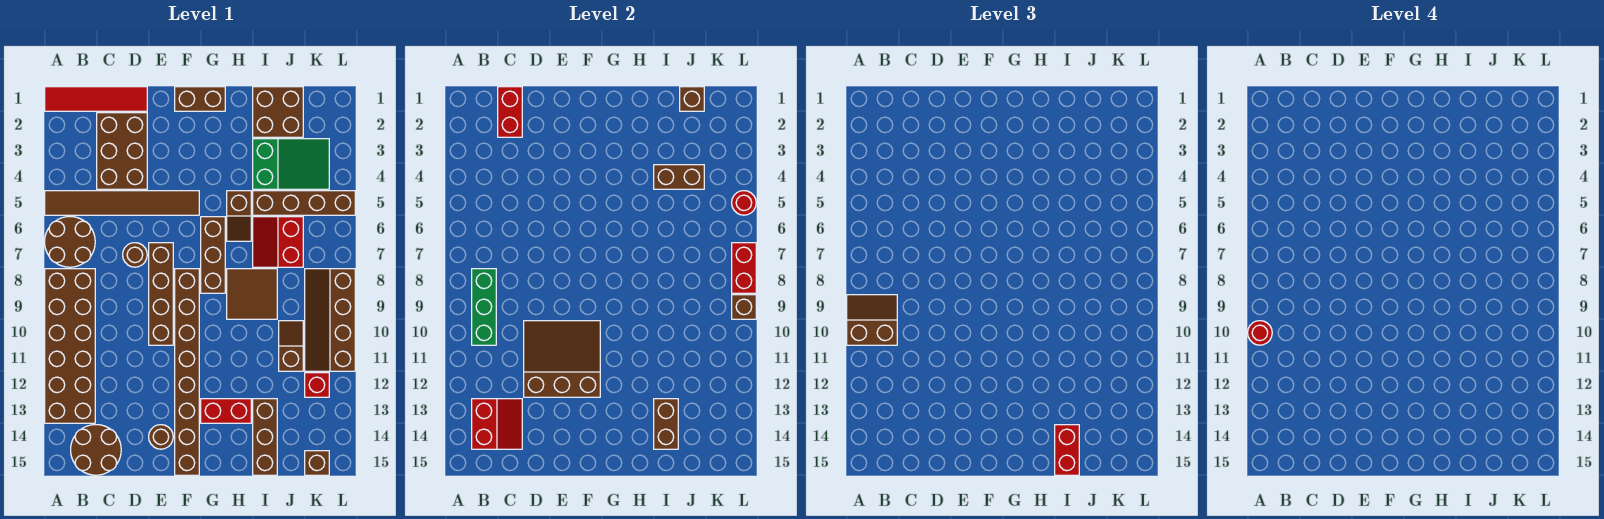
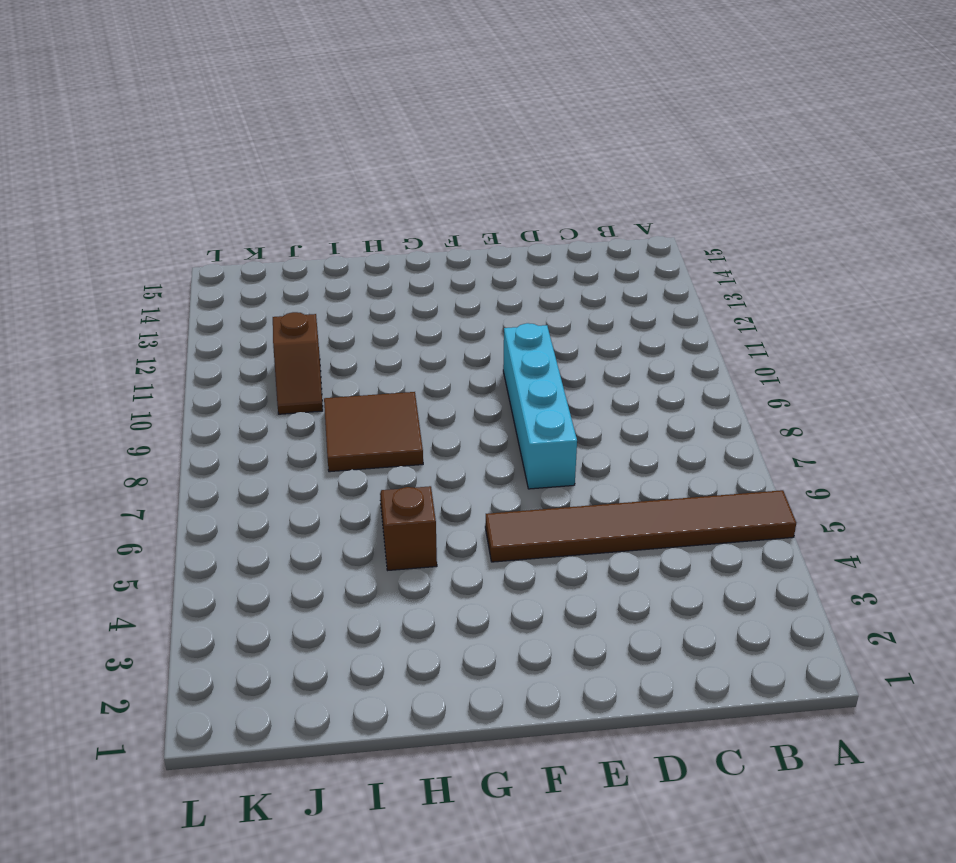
cyan brick E7:E10 level 1 -> brown brick E7:E10 level 1
none -> red tile A1:D1 level 1
none -> brown round brick A6:B7 level 1
none -> brown brick A8:B13 level 1
none -> brown round brick B14:C15 level 1

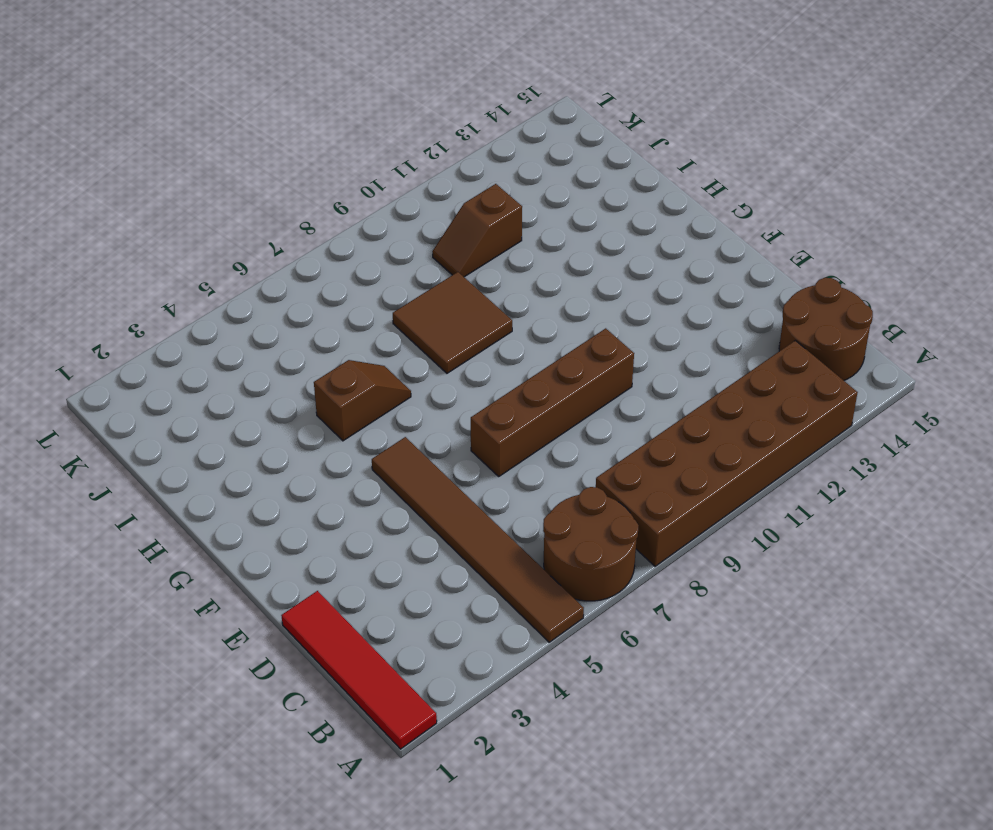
none -> brown brick C2:D4 level 1
none -> brown round brick D7 level 1
none -> brown round brick E14 level 1
none -> brown brick F1:G1 level 1

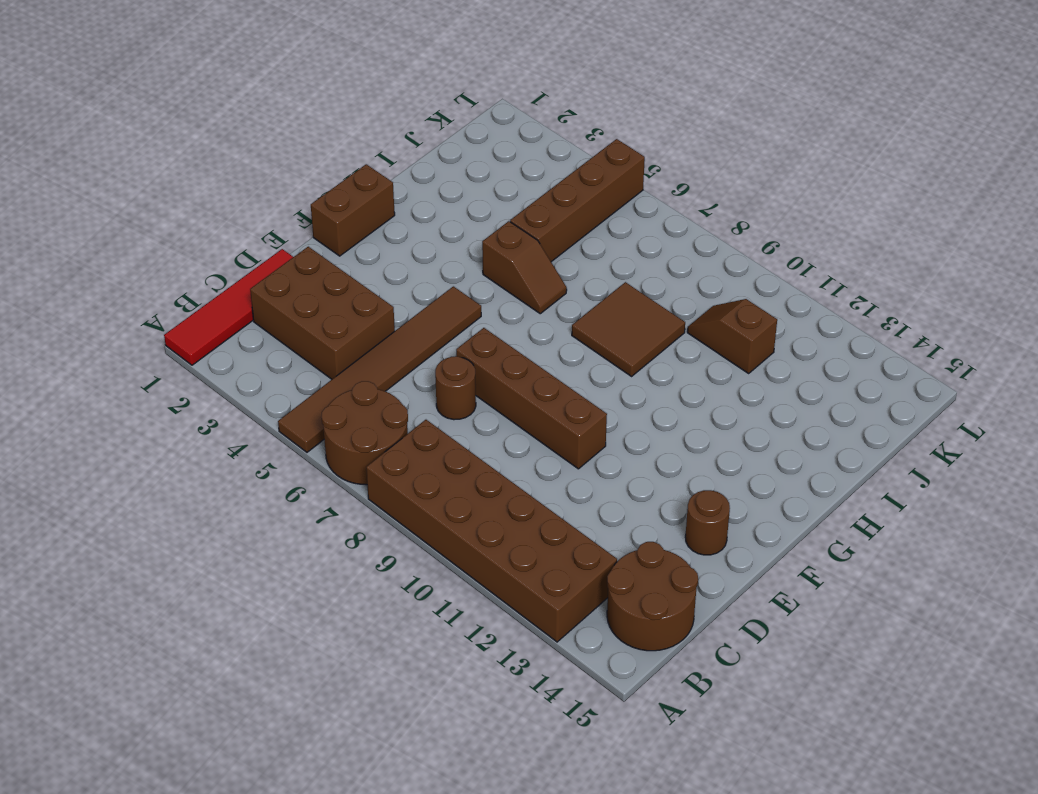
none -> brown brick F8:F15 level 1
none -> brown brick G6:G8 level 1
none -> red brick G13:H13 level 1
none -> brown brick I1:J2 level 1

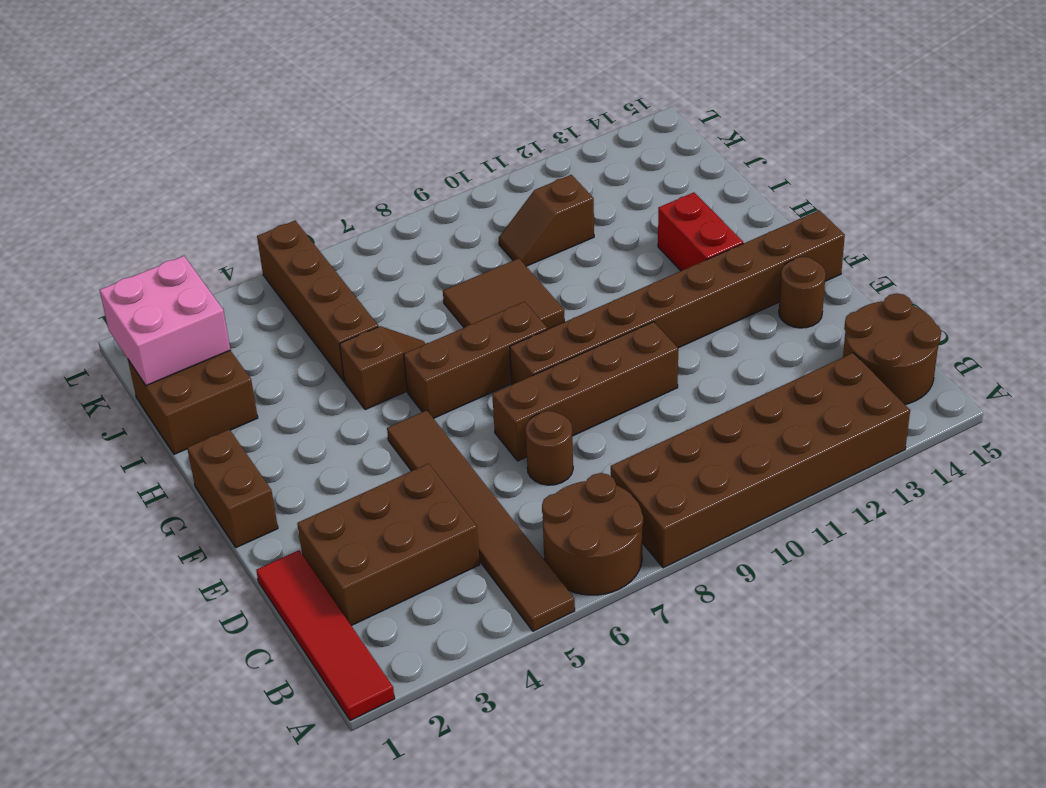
pink brick J1:K2 level 2 -> brown brick J1 level 2
none -> green slope I3:K4 level 1 top I
none -> red slope I6:J7 level 1 top J
none -> brown brick I13:I15 level 1
none -> brown slope K8:L11 level 1 top L

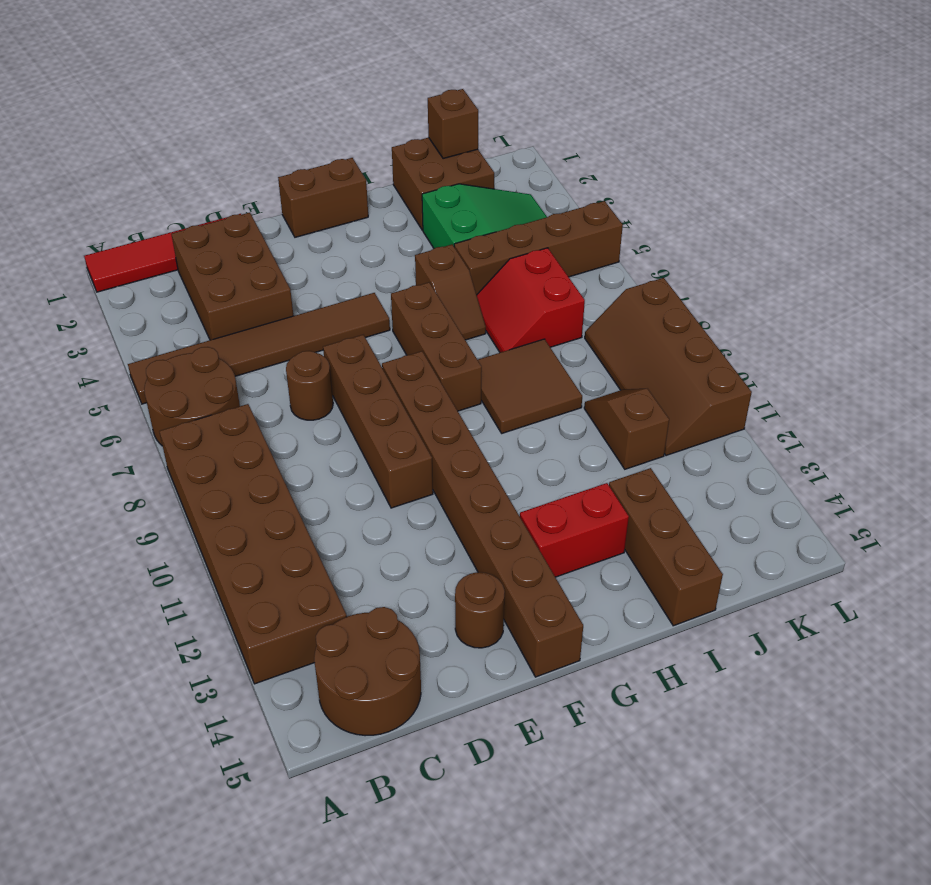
none -> red brick K12 level 1
none -> brown brick K15 level 1
none -> green brick B8:B10 level 2
none -> red slope B13:C14 level 2 top B

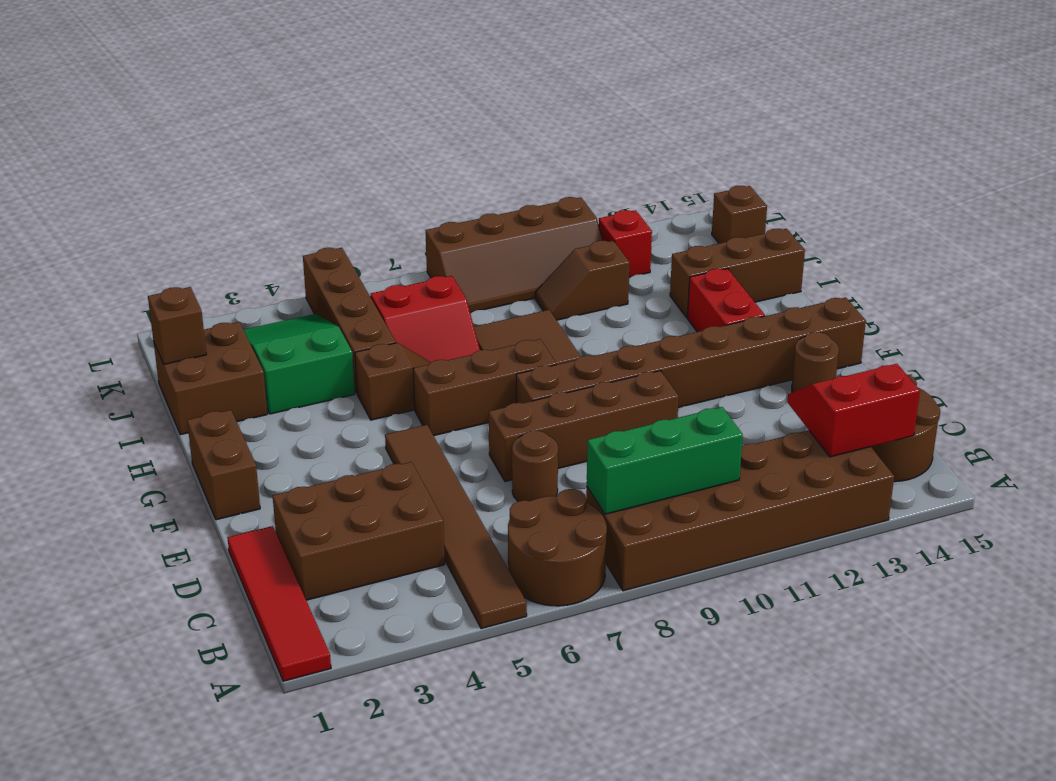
none -> red brick C1:C2 level 2
none -> brown slope D10:F12 level 2 top 12
none -> brown brick I4:J4 level 2
none -> brown brick I13:I14 level 2

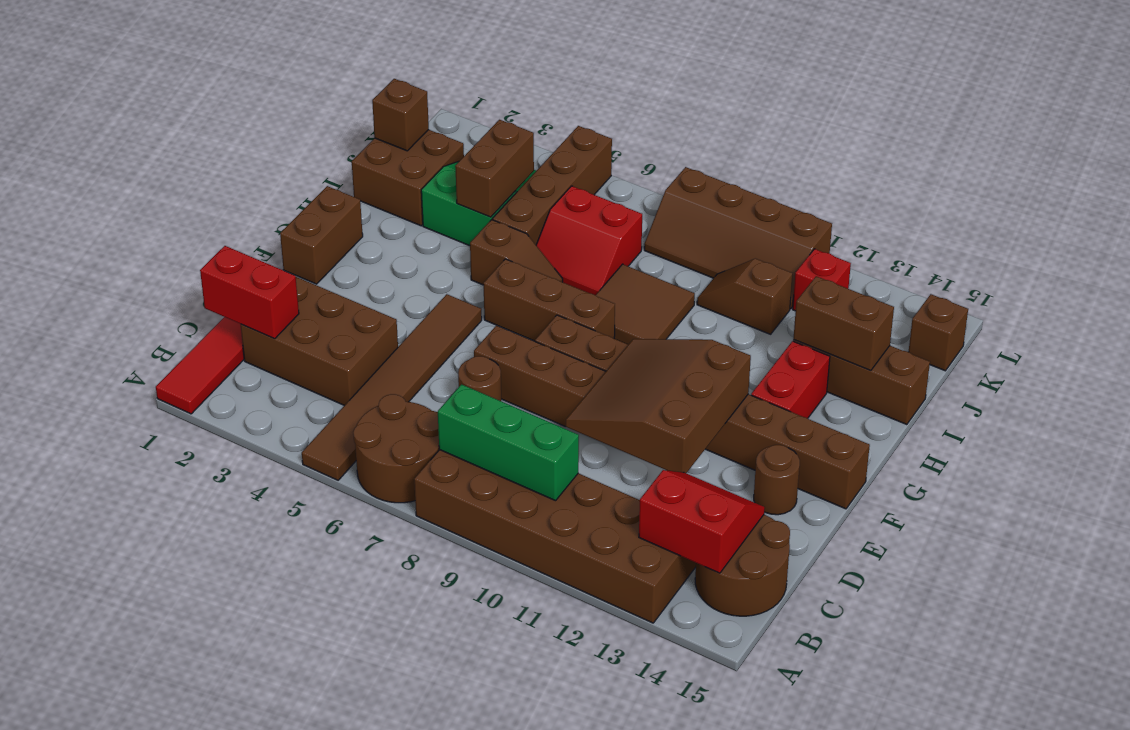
none -> red round brick L5 level 2
none -> red brick L7:L8 level 2
none -> brown brick L9 level 2
none -> brown slope A9:B10 level 3 top 10

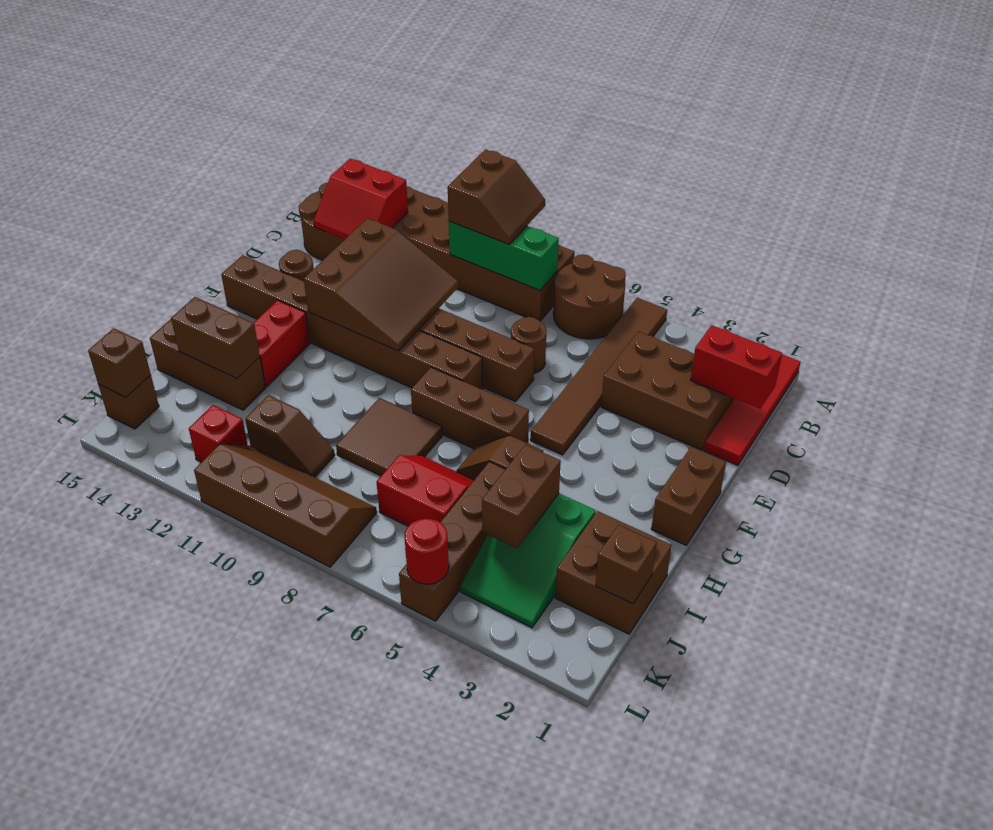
brown brick K15 level 2 -> brown brick L9 level 2
none -> red brick L7:L8 level 2
none -> red brick I14:I15 level 3
none -> red round brick A10 level 4

